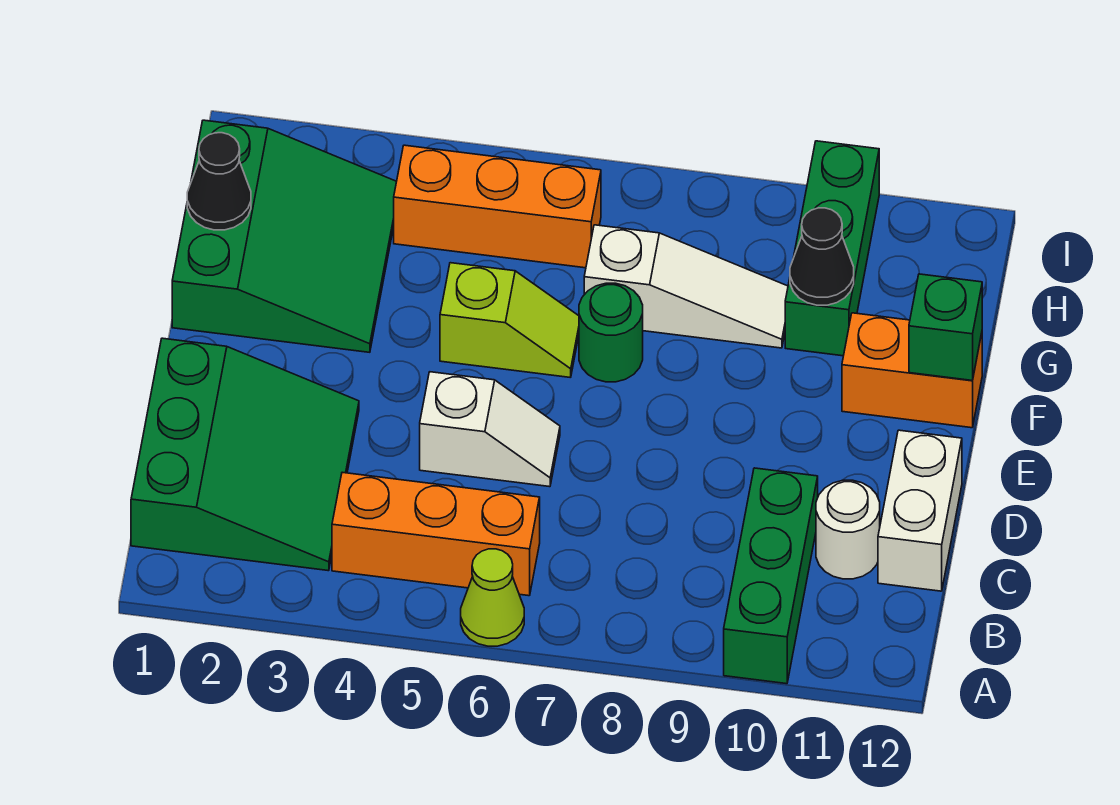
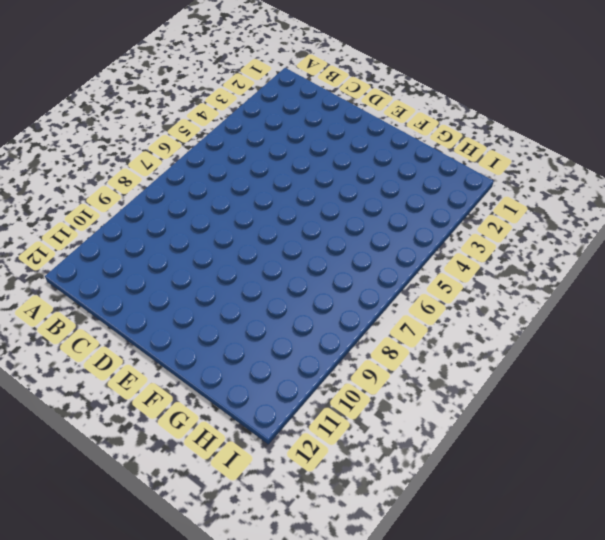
none -> lime cone A6 level 1
none -> green brick A10:C10 level 1
none -> green slope B1:D3 level 1 top 1

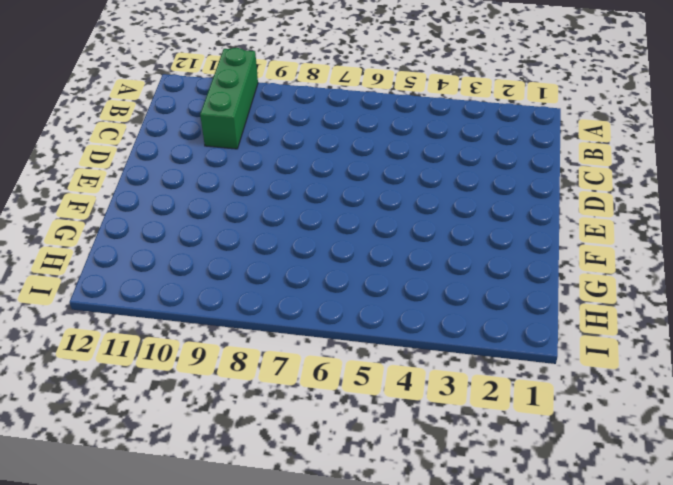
none -> lime cone A6 level 1
none -> green slope B1:D3 level 1 top 1
none -> orange brick B4:B6 level 1

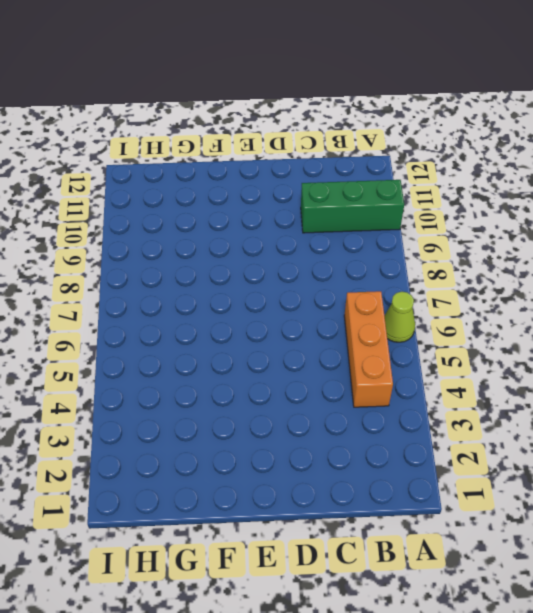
none -> green slope B1:D3 level 1 top 1
none -> white round brick C11 level 1
none -> white brick C12:D12 level 1

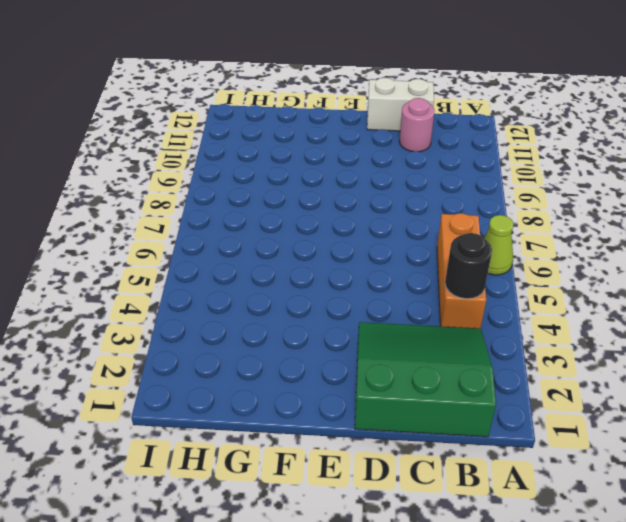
black round brick B4 level 2 -> none
pink round brick C11 level 1 -> white round brick C11 level 1
none -> green brick A10:C10 level 1
none -> white slope D5:D6 level 1 top 5
none -> green slope F1:H3 level 1 top 1

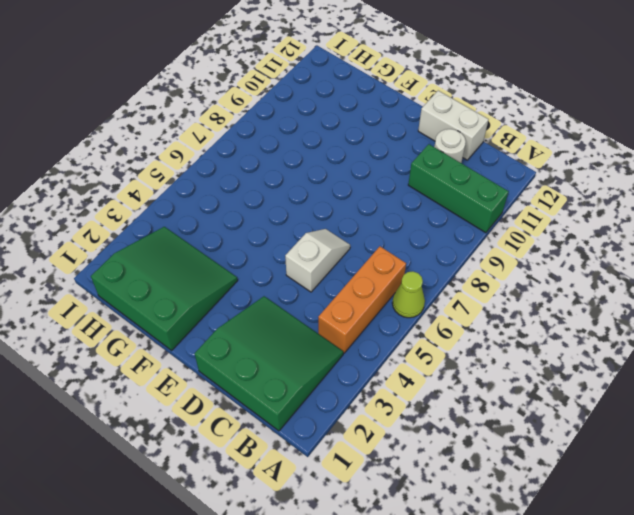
none -> lime slope F5:F6 level 1 top 5
none -> green round brick F7 level 1
none -> orange brick F11:F12 level 1

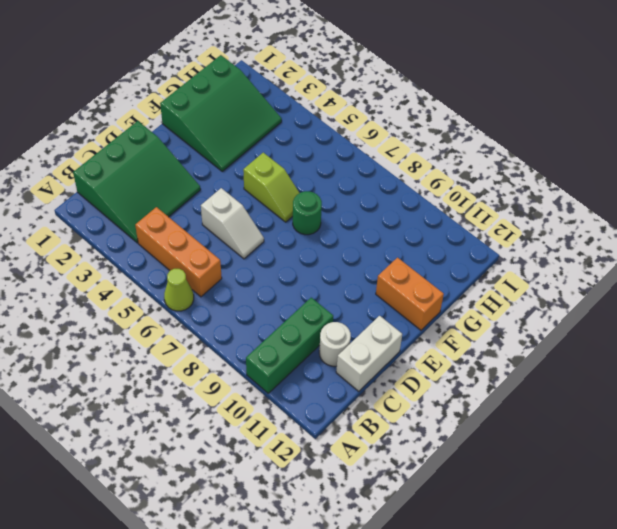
none -> white slope G7:G9 level 1 top 7
none -> green brick G10:I10 level 1
none -> orange brick H4:H6 level 1

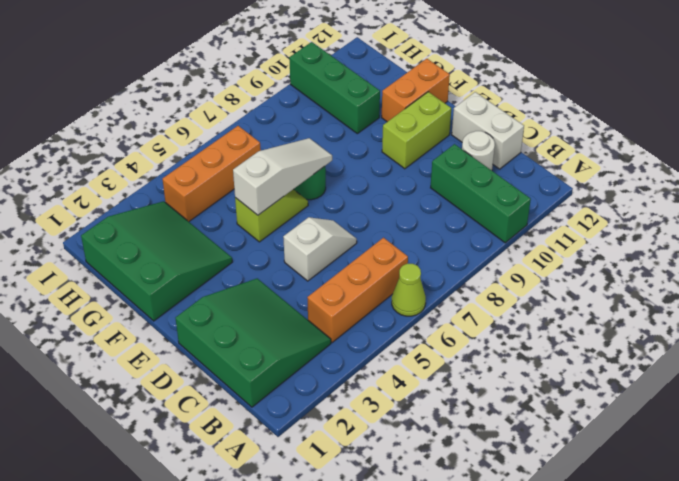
lime brick E10:E11 level 1 -> none
white slope F5:F7 level 2 top 5 -> white slope G7:G9 level 1 top 7
none -> green brick F12 level 2
none -> black cone G1 level 2
none -> black cone G10 level 2

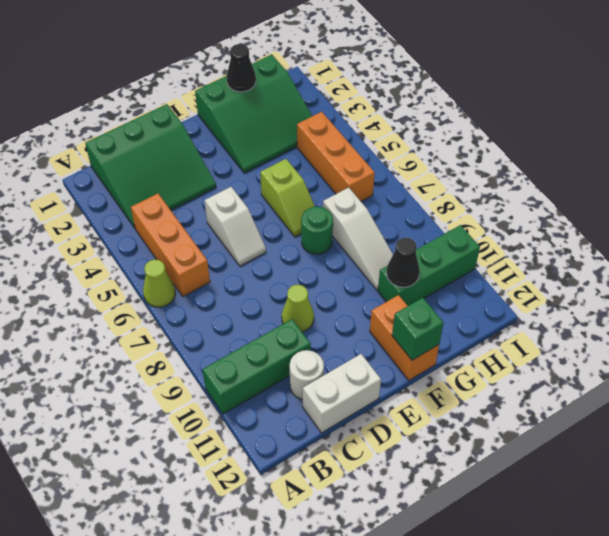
lime cone D9 level 1 -> none

